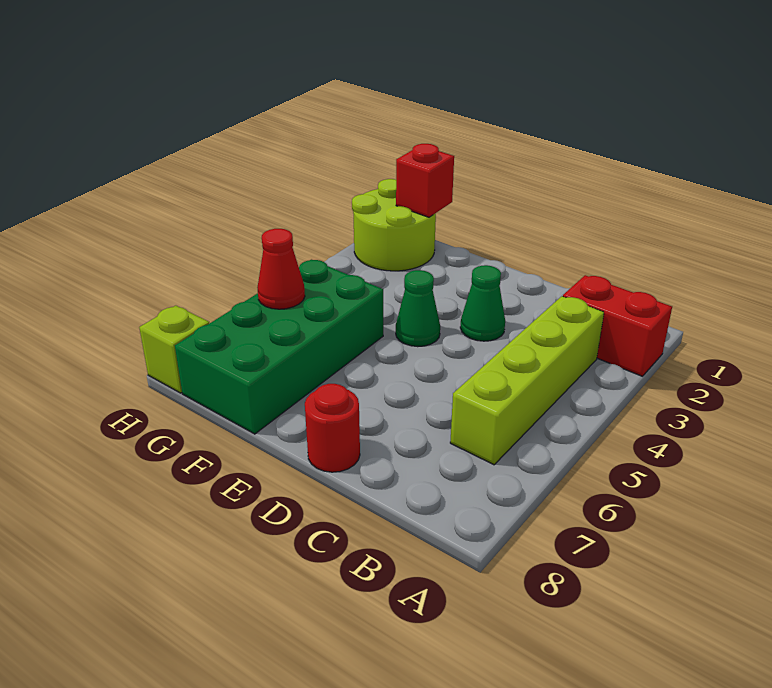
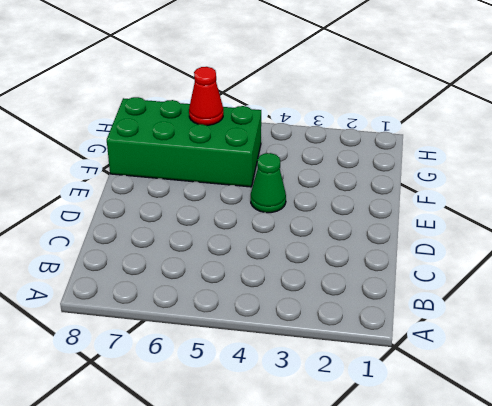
none -> red brick A2:B2 level 1
none -> lime brick B3:B6 level 1

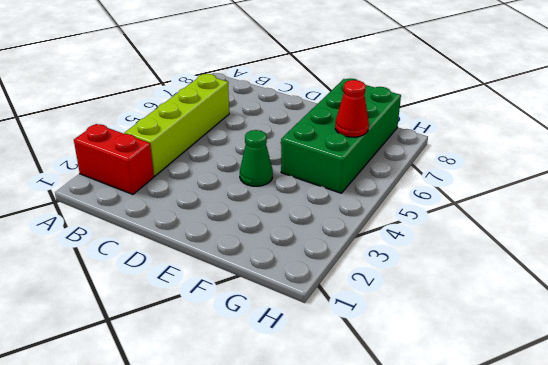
none -> green cone D3 level 1
none -> red round brick D8 level 1

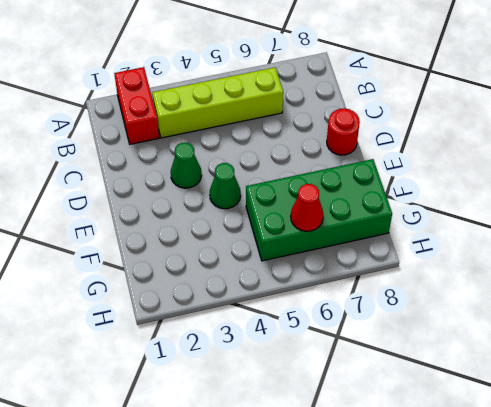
none -> lime round brick G1:H2 level 1
none -> lime brick H8 level 1

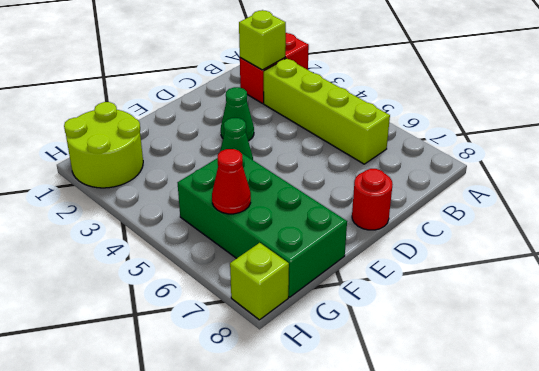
lime brick B2 level 2 -> none
none -> red brick G1 level 2

